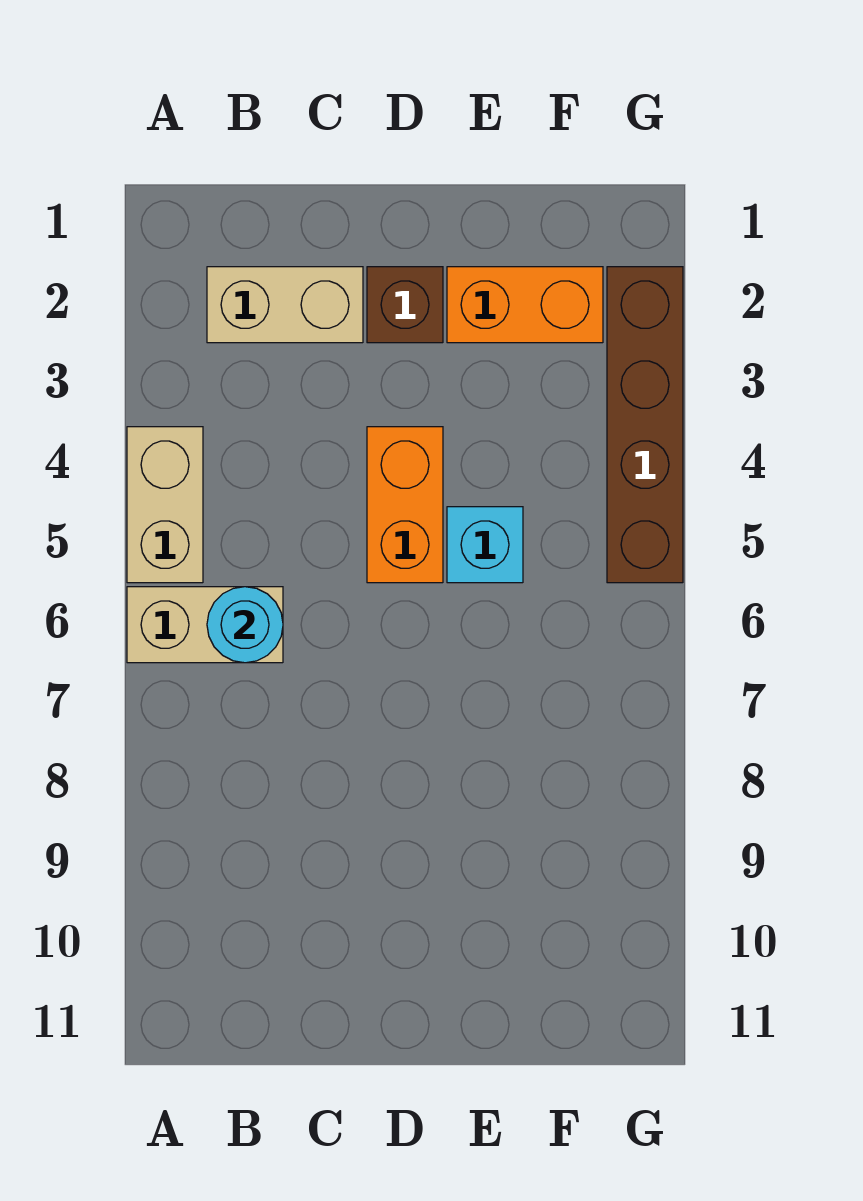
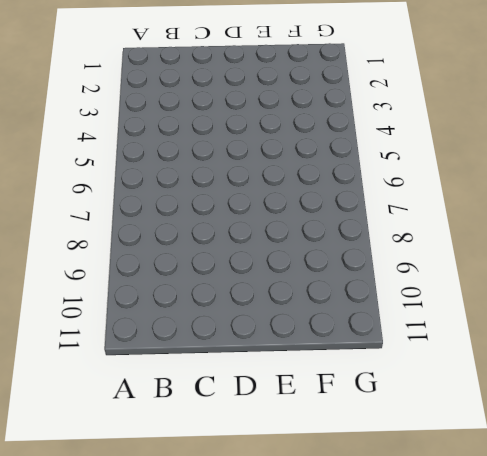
none -> tan brick A4:A5 level 1
none -> tan brick A6:B6 level 1

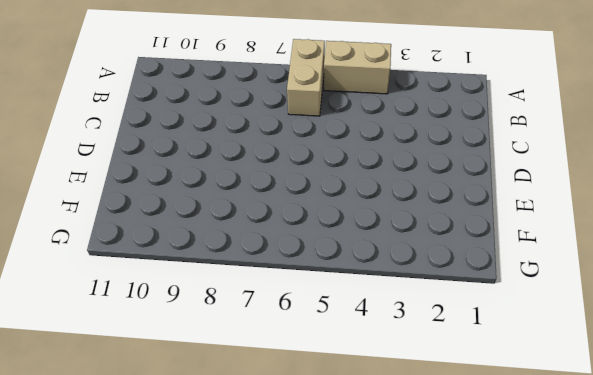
none -> tan brick B2:C2 level 1
none -> brown brick D2 level 1

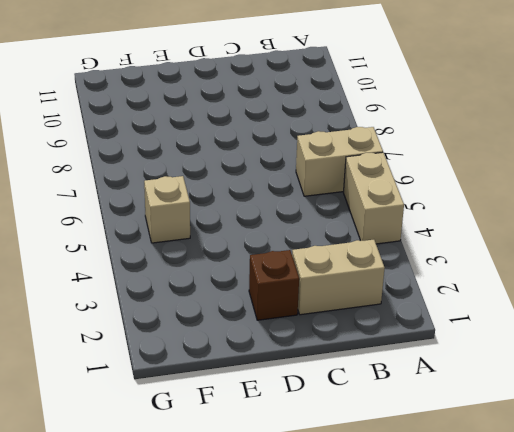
tan brick F5 level 1 -> none
none -> orange brick D4:D5 level 1
none -> orange brick E2:F2 level 1

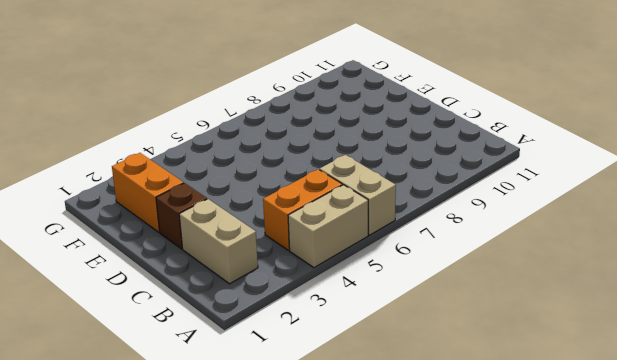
orange brick B4:B5 level 1 -> orange brick D4:D5 level 1
none -> cyan brick E5 level 1
none -> brown brick G2:G5 level 1

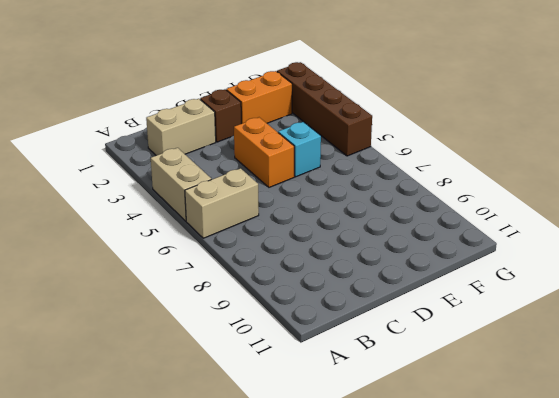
none -> cyan round brick B6 level 2

